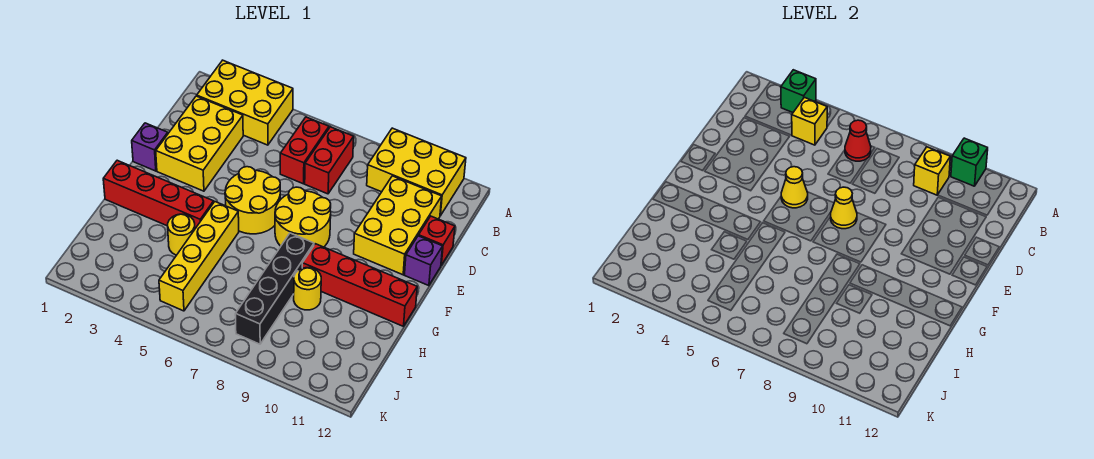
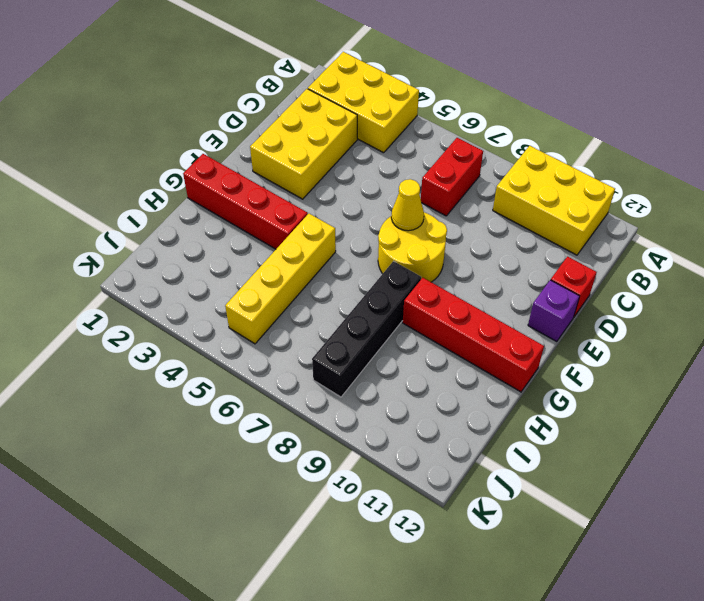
none -> red brick B6:C6 level 1
none -> yellow brick C10:E11 level 1
none -> purple brick E1 level 1

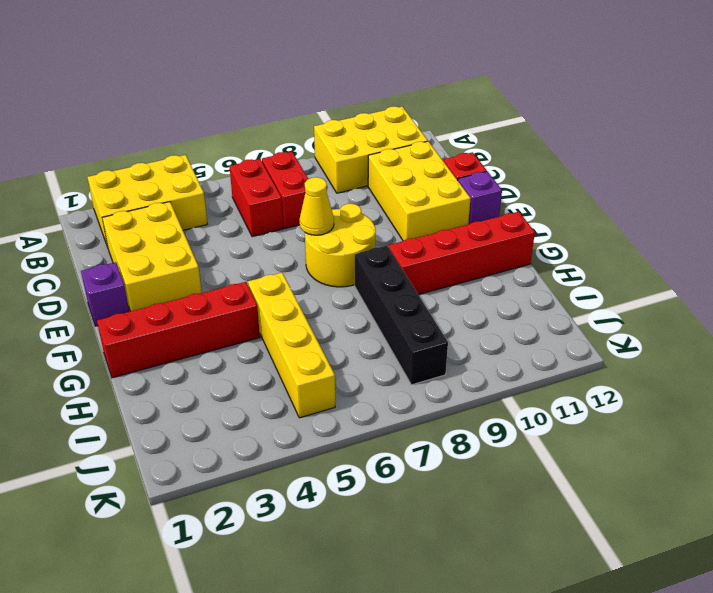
none -> yellow round brick E5:F6 level 1
none -> yellow round brick H4 level 1
none -> yellow round brick H9 level 1

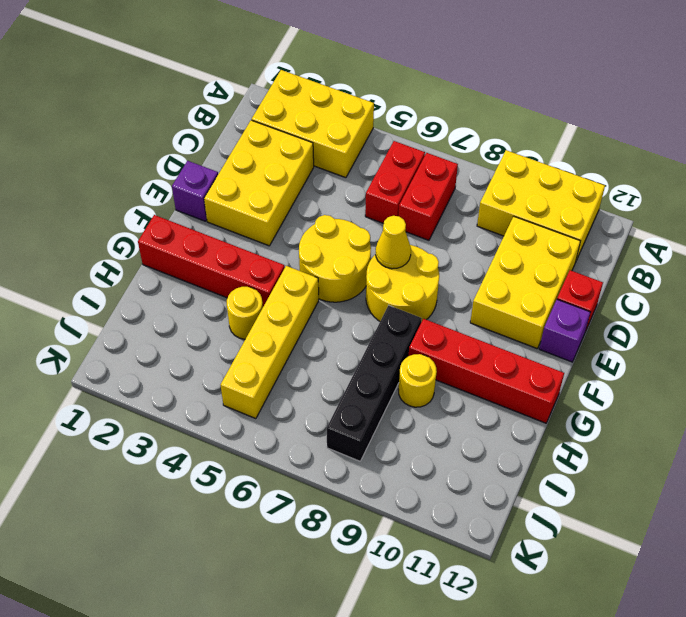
none -> green brick A3 level 2
none -> green brick A10 level 2
none -> yellow brick B4 level 2

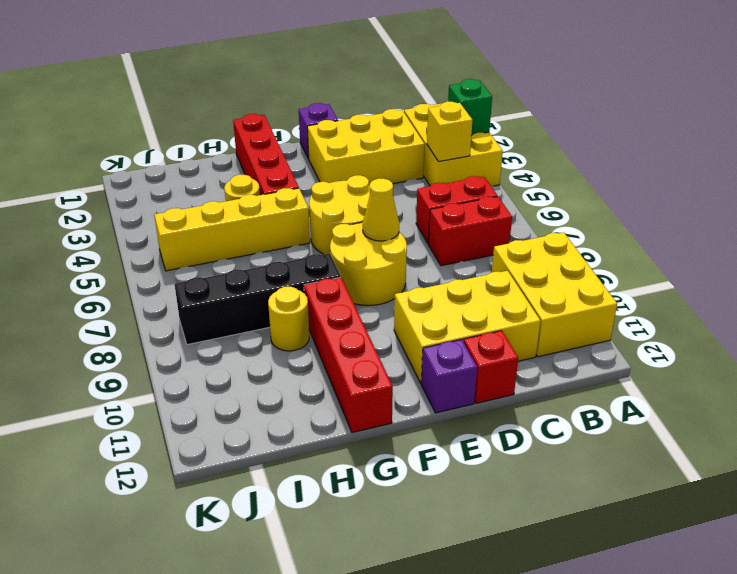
none -> green brick A10 level 2
none -> red cone B6 level 2
none -> yellow brick B9 level 2

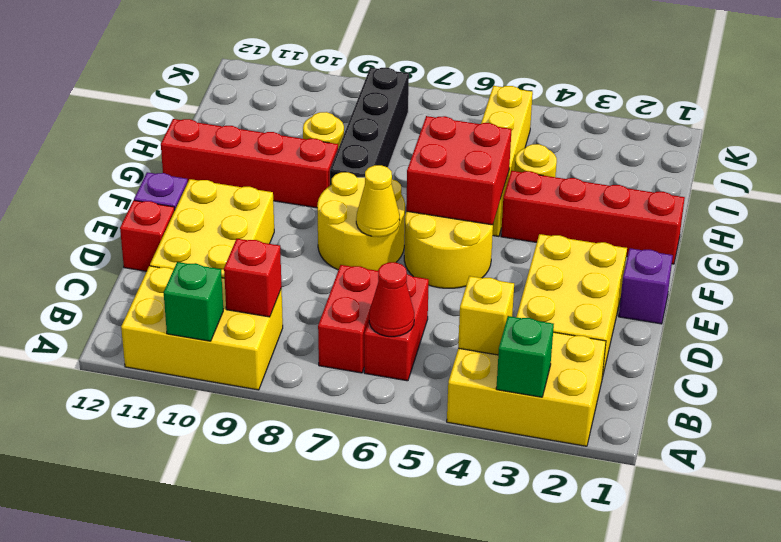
red brick B9 level 2 -> yellow brick B9 level 2
red brick F5:G6 level 2 -> none
none -> yellow cone E5 level 2

